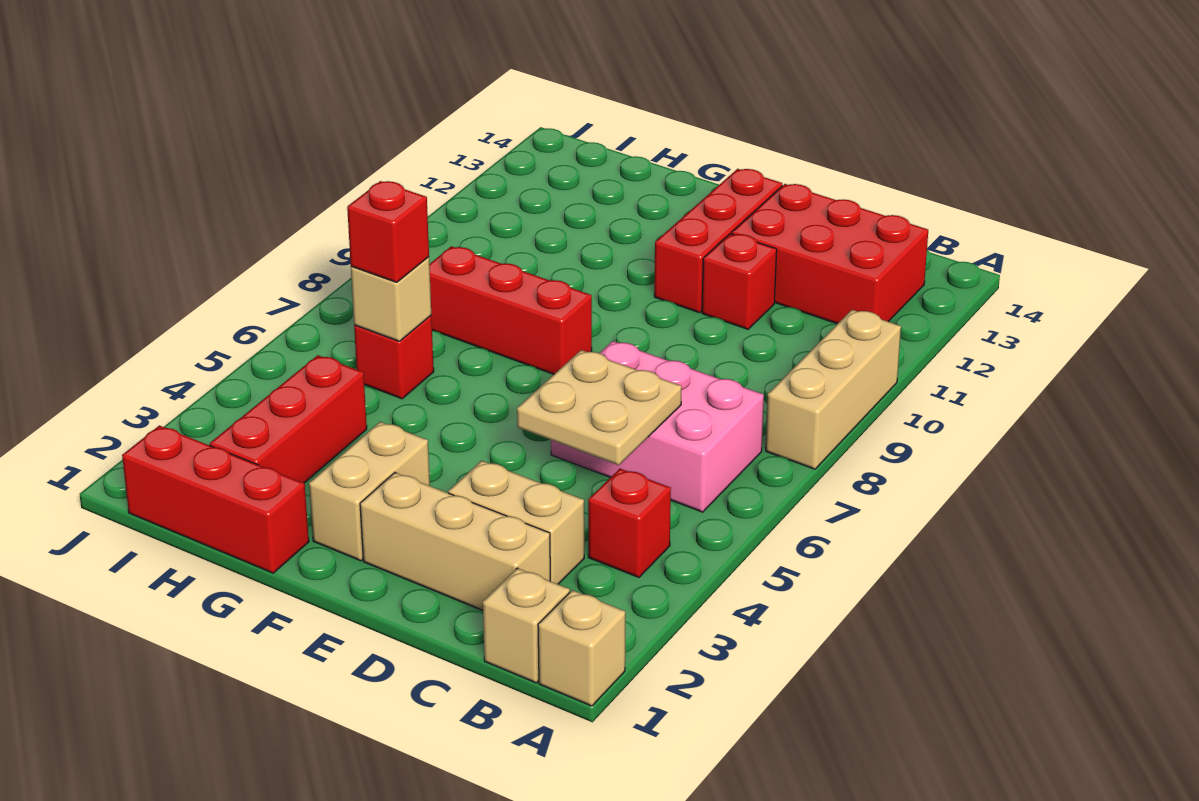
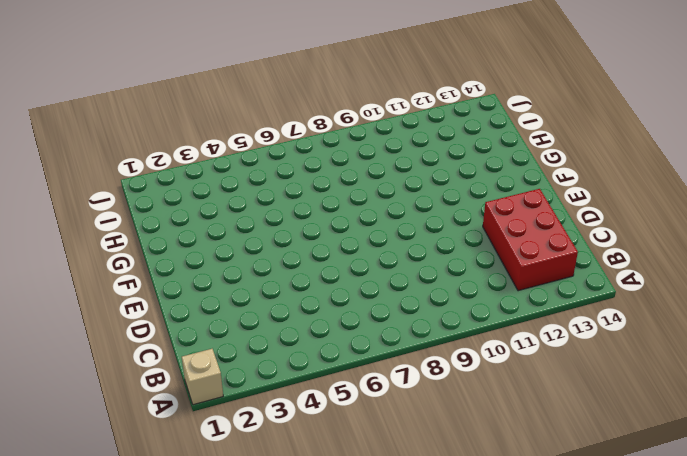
none -> tan brick A8:A10 level 1
none -> tan brick B1 level 1
none -> red brick B4 level 1

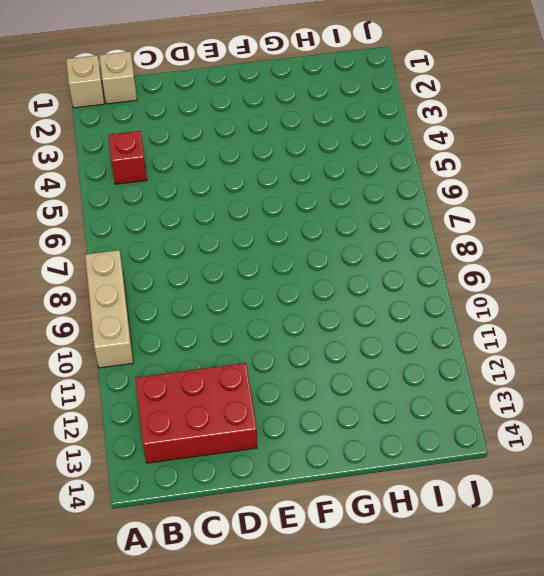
none -> pink brick B6:D7 level 1
none -> tan brick C2:E2 level 1
none -> tan brick C3:D3 level 1

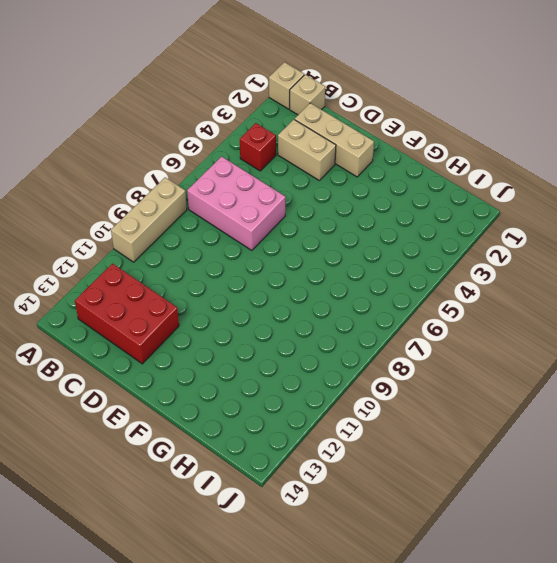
none -> red brick D11 level 1
none -> red brick E11:E13 level 1
none -> tan brick F2:F3 level 1

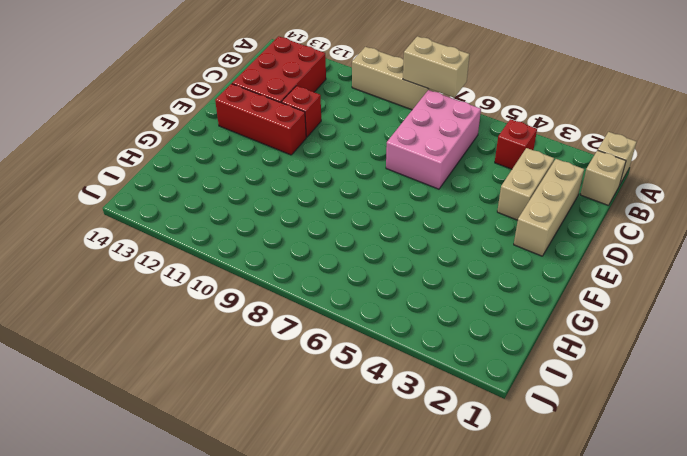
tan brick A7:A8 level 2 -> tan brick F2:F3 level 1
none -> red brick F8:H8 level 1
none -> red brick G1:I1 level 1
none -> red brick H2:H4 level 1

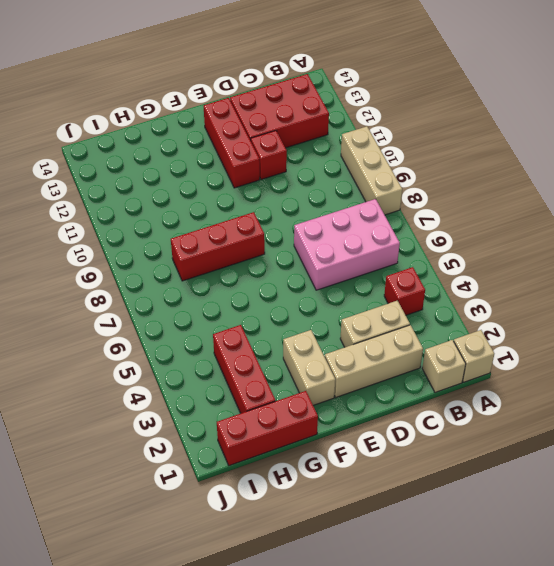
none -> red brick H6 level 1
none -> tan plate C5:D6 level 2
none -> tan brick H6 level 2

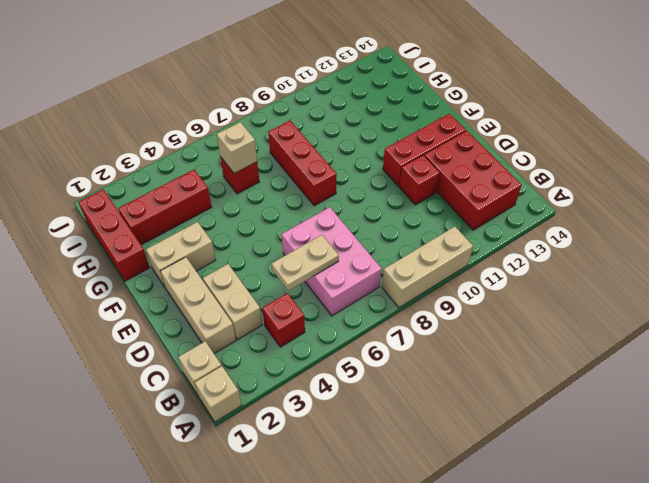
tan plate C5:C6 level 2 -> tan plate C5:D6 level 2
none -> red brick H6 level 3

